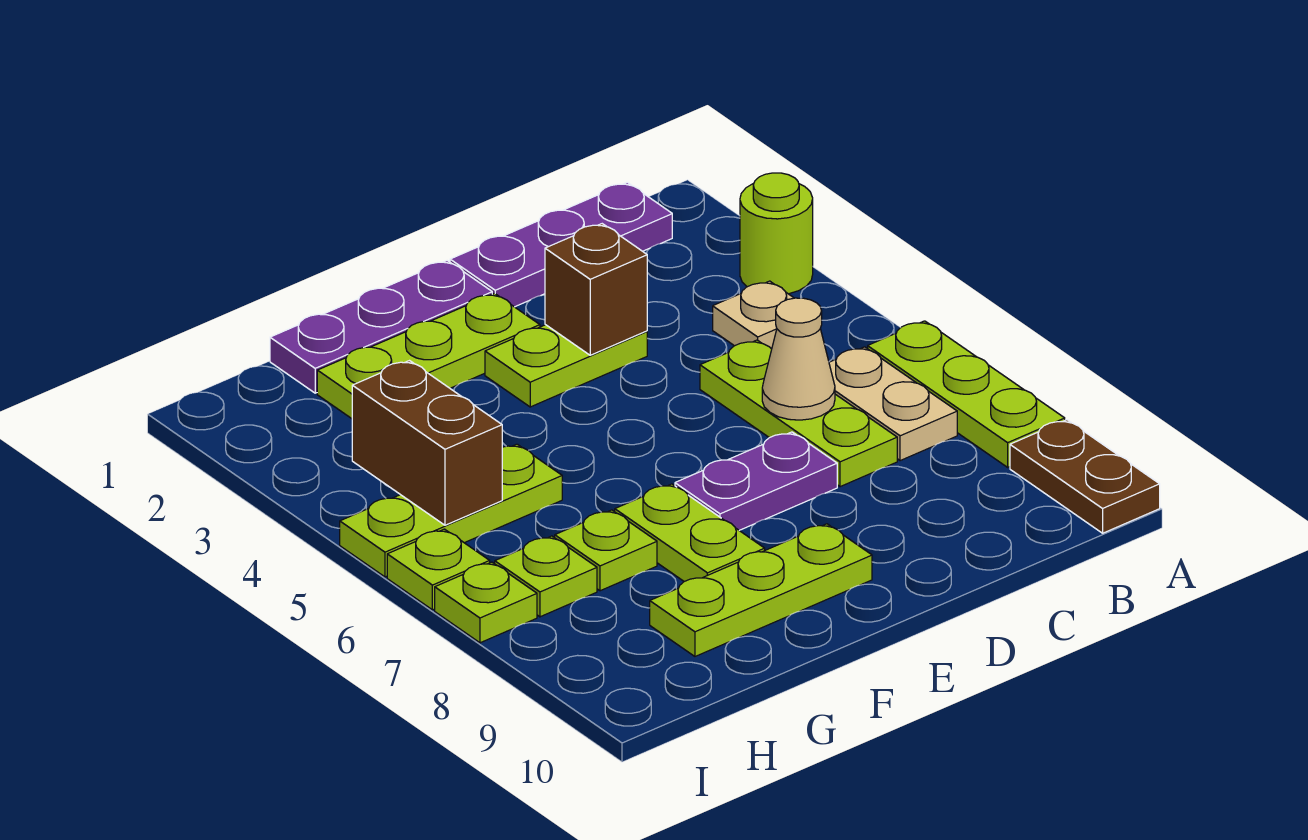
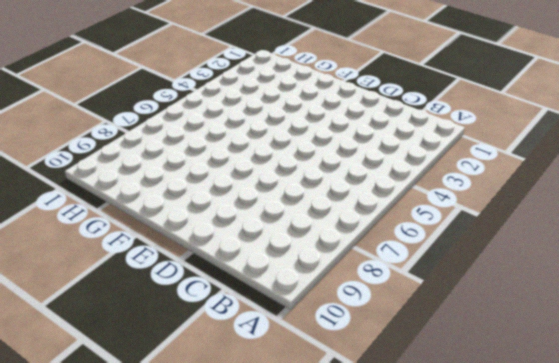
none -> lime round brick A3 level 1
none -> lime plate A6:A8 level 1
none -> brown plate A9:A10 level 1

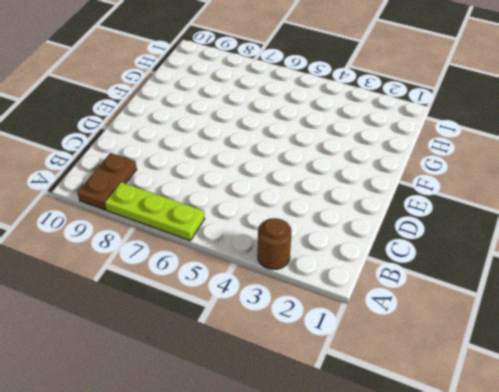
brown round brick A3 level 1 -> lime round brick A3 level 1
brown plate A9:B9 level 1 -> brown plate A9:A10 level 1
none -> purple plate B1:D1 level 1
none -> tan plate B4 level 1
none -> tan plate B6:B7 level 1

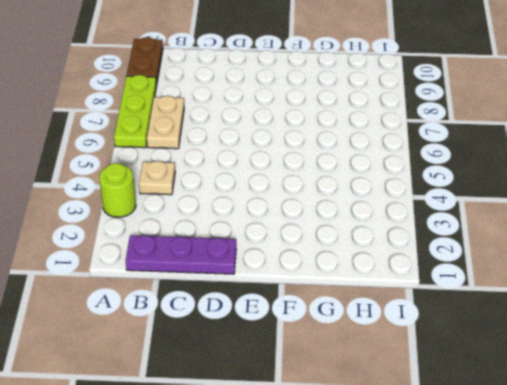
none -> lime plate C5:C7 level 1
none -> lime plate D3:E3 level 1
none -> purple plate D7:E7 level 1

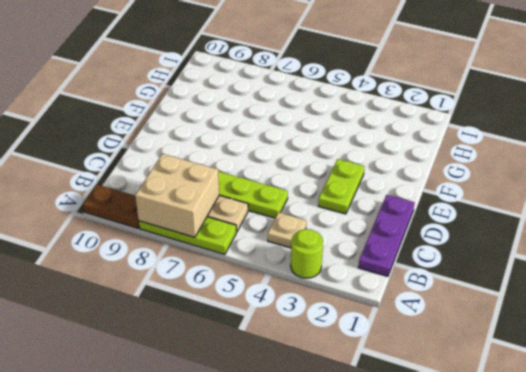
tan brick A7:B8 level 2 -> none
none -> purple plate D7:E7 level 1
none -> purple plate E1:G1 level 1
none -> lime plate E2:G2 level 1

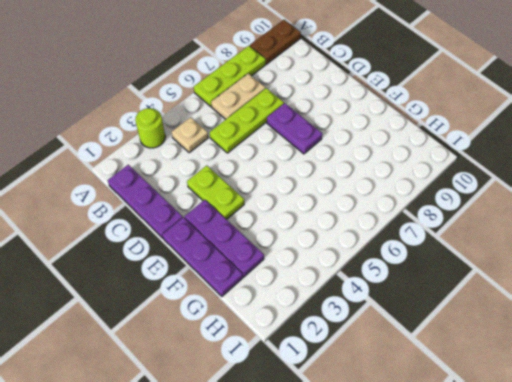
purple plate E2:G2 level 1 -> lime plate E2:G2 level 1
none -> lime plate E9:G9 level 1
none -> lime plate F7:F8 level 1
none -> lime plate G5:I5 level 1

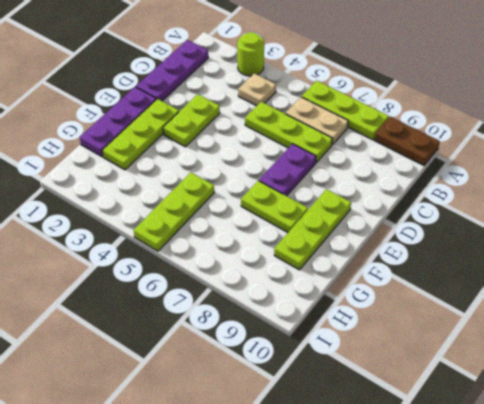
none -> lime plate G7 level 1
none -> lime plate H7 level 1
none -> lime plate I6 level 1

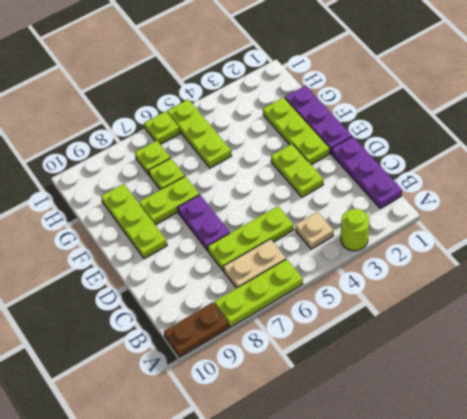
none -> lime plate I7 level 1
none -> tan cone C6 level 2
none -> brown brick D3 level 2

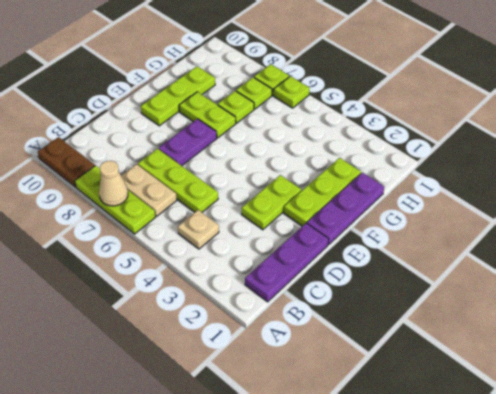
tan cone A7 level 2 -> tan cone C6 level 2
none -> lime round brick A3 level 1
none -> lime plate G5:I5 level 1
none -> brown brick D3 level 2

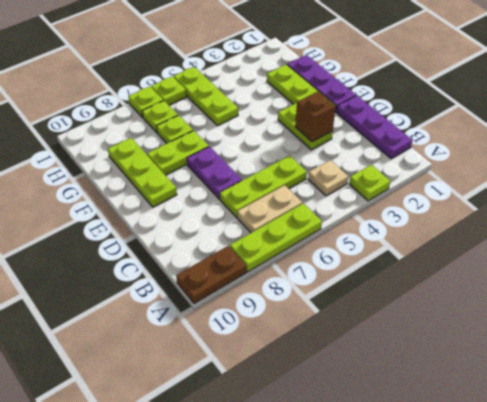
lime plate A3 level 1 -> lime round brick A3 level 1
none -> tan cone C6 level 2
none -> brown brick H4:H5 level 2

